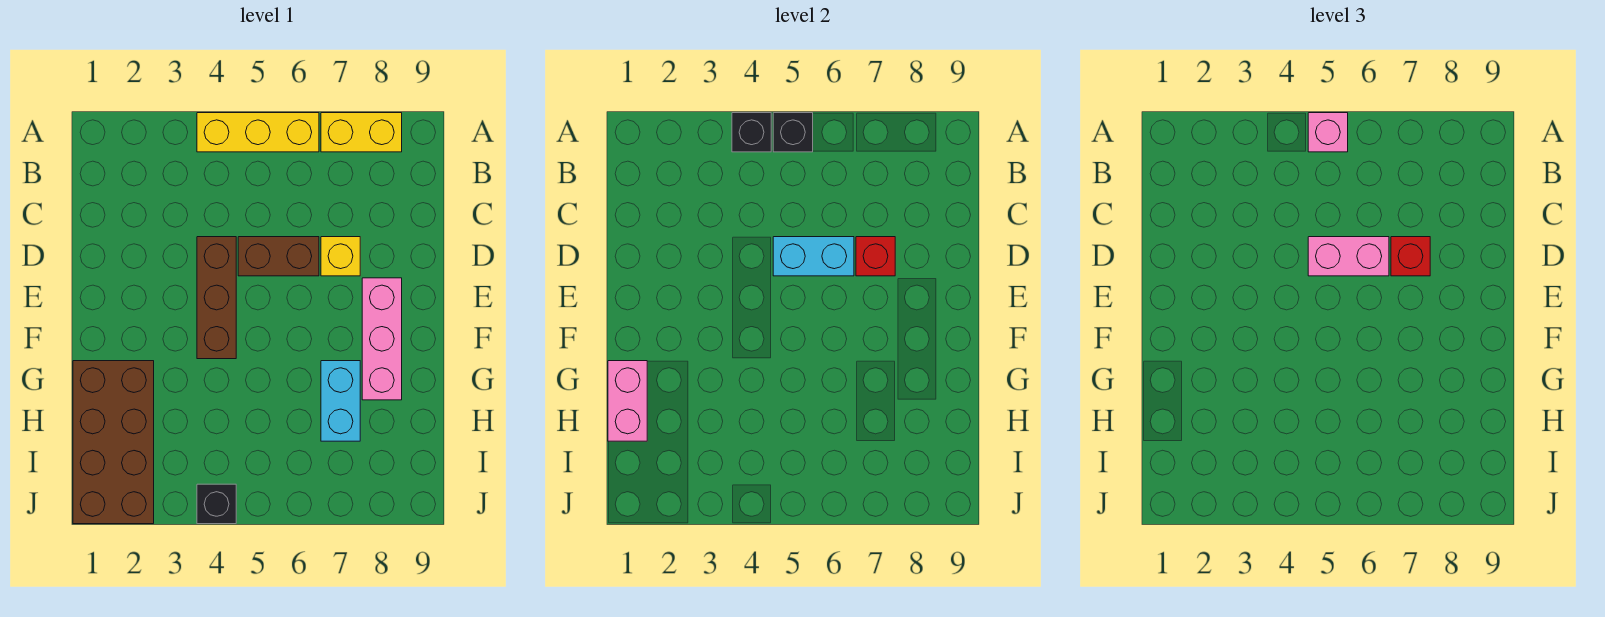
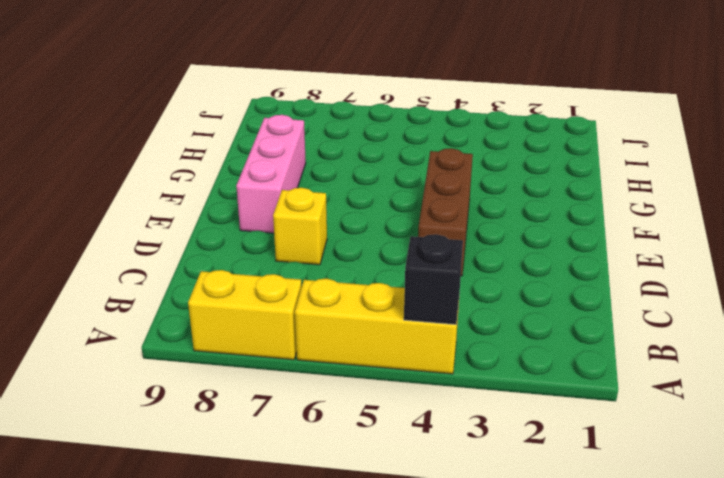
none -> brown brick D5:D6 level 1
none -> brown brick G1:J2 level 1
none -> cyan brick G7:H7 level 1

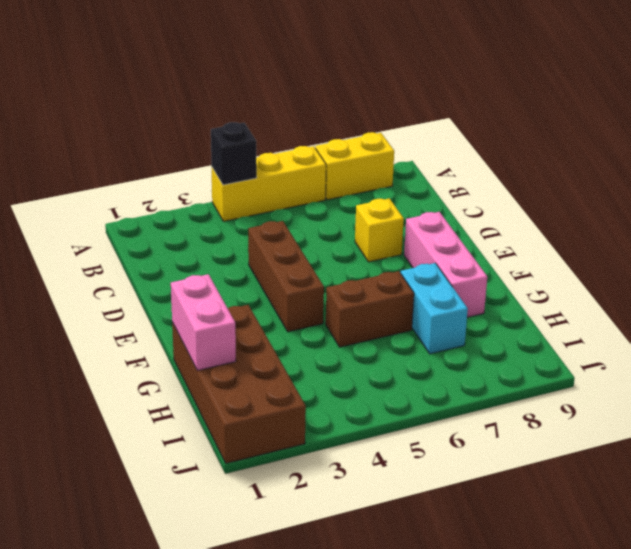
brown brick G5:G6 level 1 -> brown brick D5:D6 level 1
none -> black brick J4 level 1
none -> black brick A5 level 2
none -> cyan brick D5:D6 level 2

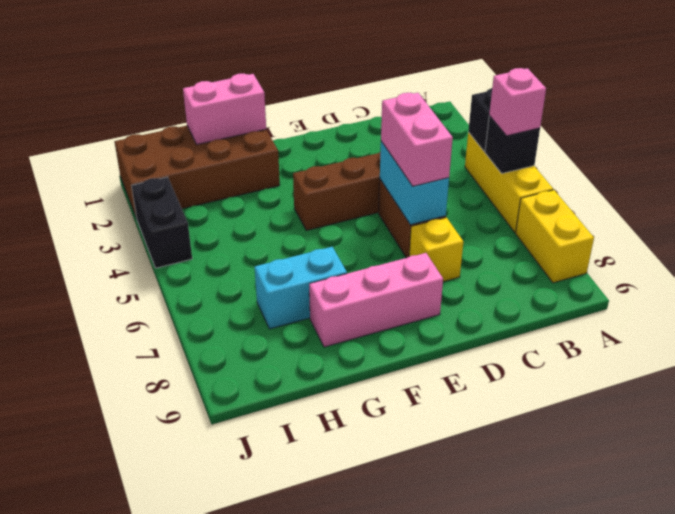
black brick J3:J4 level 1 -> black brick J4 level 1
none -> red brick D7 level 2
none -> red brick D7 level 3

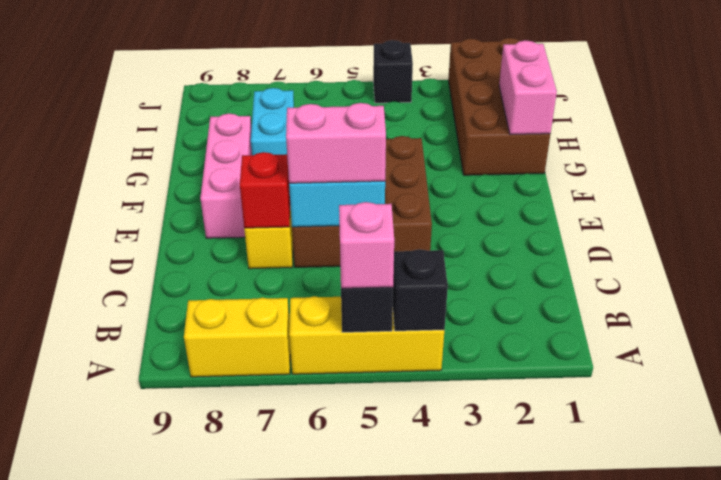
none -> red brick D7 level 3

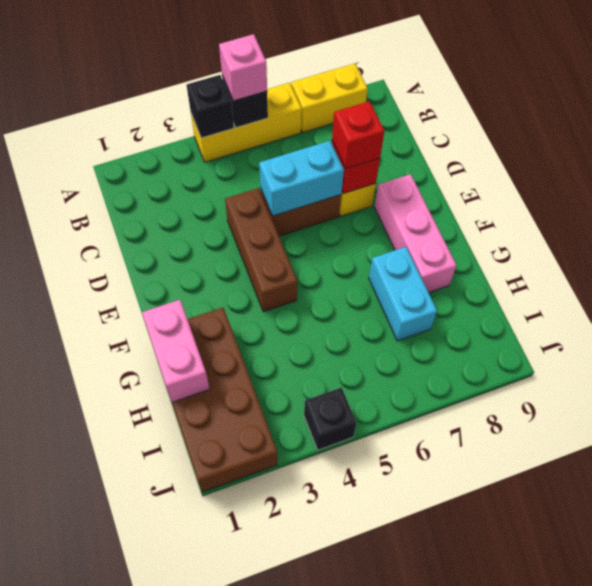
none -> pink brick D5:D6 level 3

